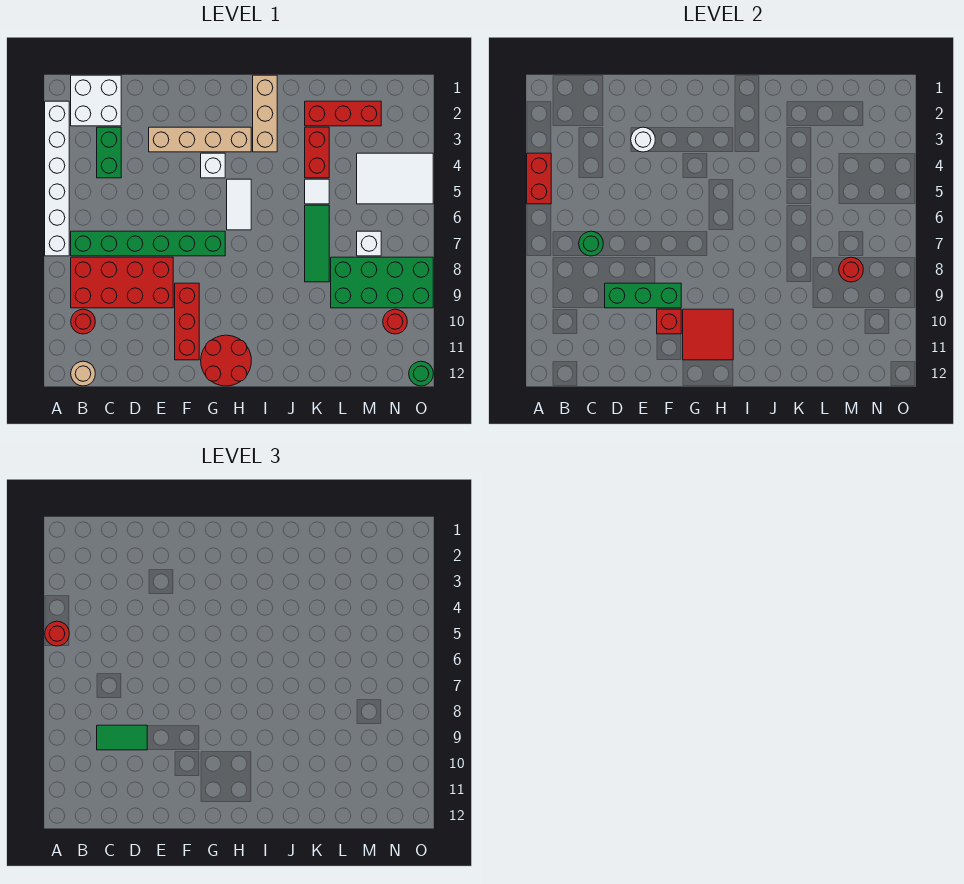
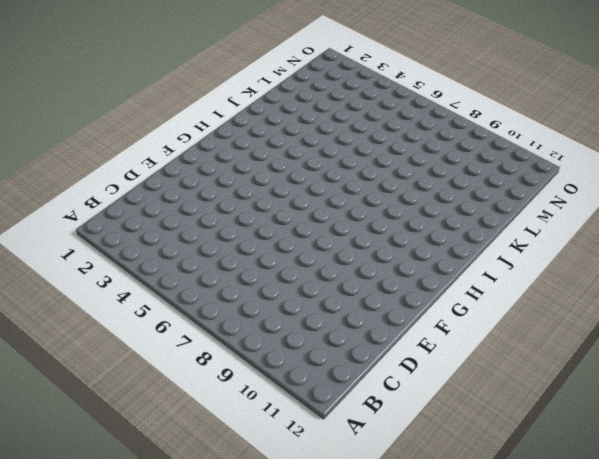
none -> white brick A2:A7 level 1
none -> white brick B1:C2 level 1
none -> green brick B7:G7 level 1
none -> red brick B8:E9 level 1

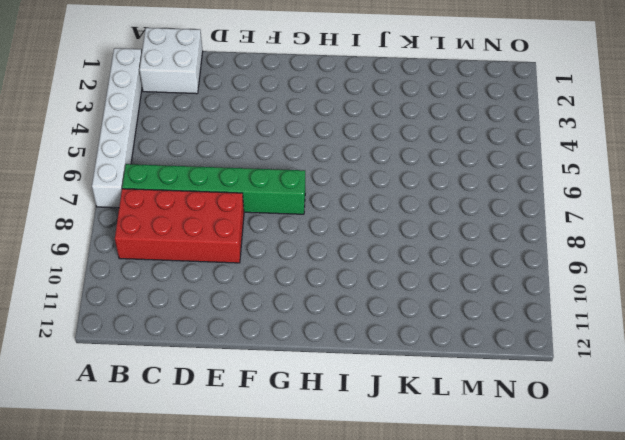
none -> red round brick B10 level 1
none -> tan round brick B12 level 1
none -> green brick C3:C4 level 1
none -> tan brick E3:H3 level 1

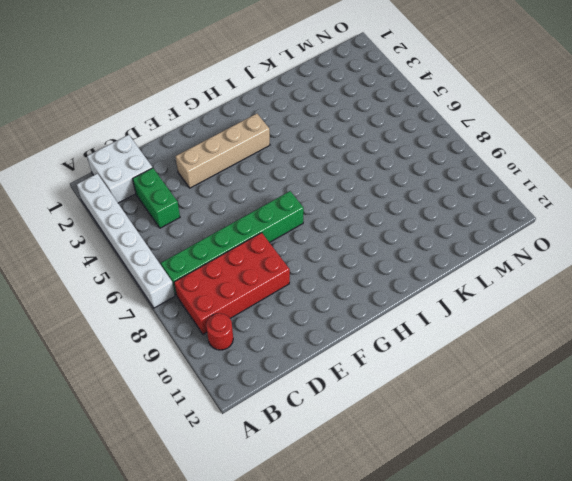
none -> tan round brick B12 level 1
none -> red brick F9:F11 level 1
none -> white brick G4 level 1
none -> red round brick G11:H12 level 1

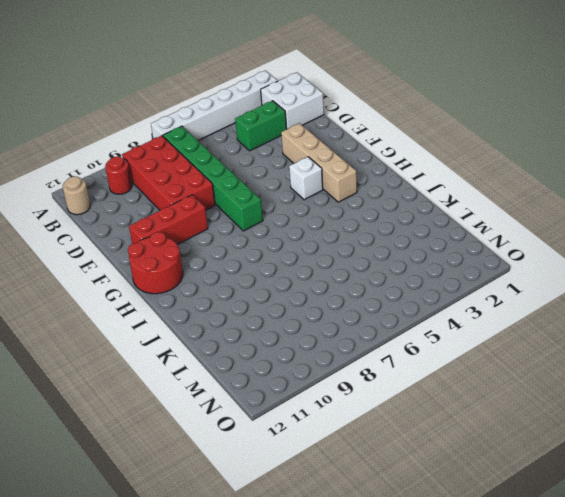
none -> white tile H5:H6 level 1
none -> tan brick I1:I3 level 1
none -> red brick K2:M2 level 1
none -> red brick K3:K4 level 1

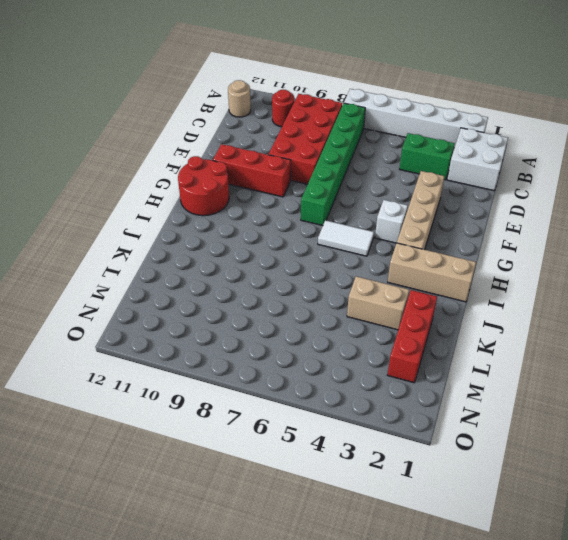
tan brick K3:K4 level 1 -> red brick K3:K4 level 1
none -> white tile K5 level 1
none -> green tile K6:K8 level 1
none -> green brick L8:O9 level 1
none -> white tile M4:O5 level 1

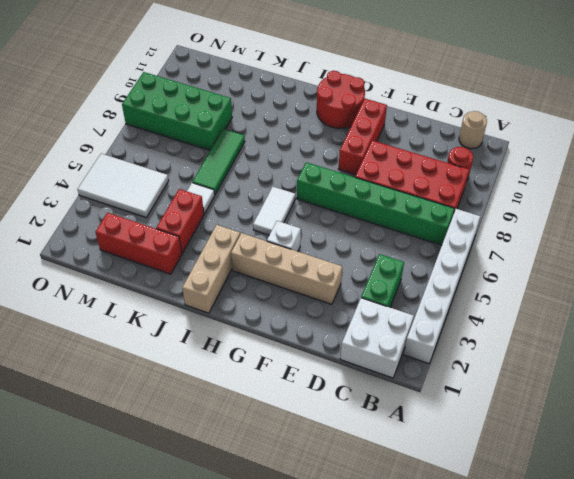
none -> white brick M7 level 1
none -> red round brick N10 level 1
none -> green round brick O12 level 1
none -> red brick A4:A5 level 2

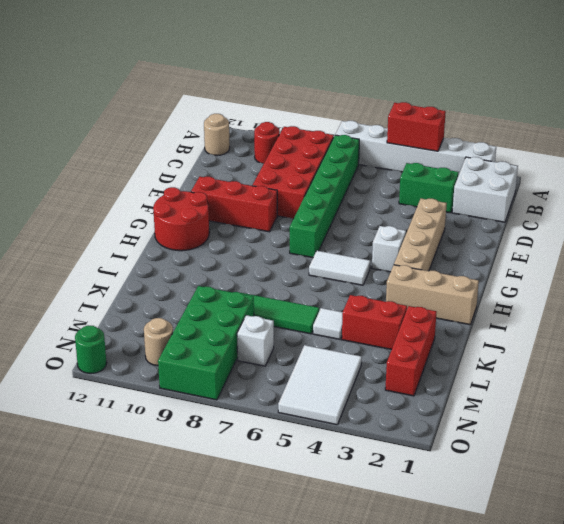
tan round brick N10 level 1 -> red round brick N10 level 1
none -> green round brick C7 level 2
none -> green brick D9:F9 level 2
none -> white round brick E3 level 2
none -> red brick F10 level 2

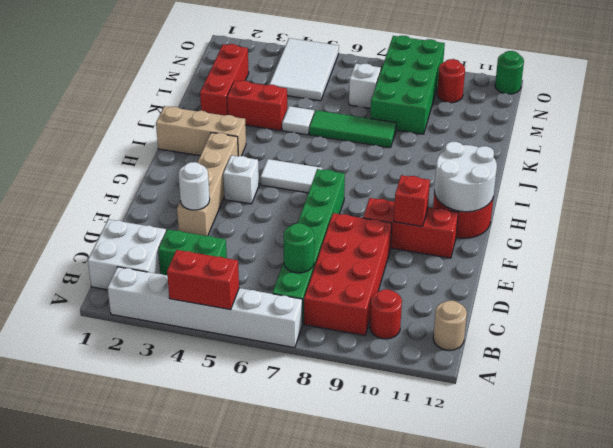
white round brick G11:H12 level 2 -> red tile G10:H11 level 2
none -> green brick D9:F9 level 2
none -> red round brick M8 level 2
none -> red round brick A5 level 3
none -> green tile C9:D9 level 3

